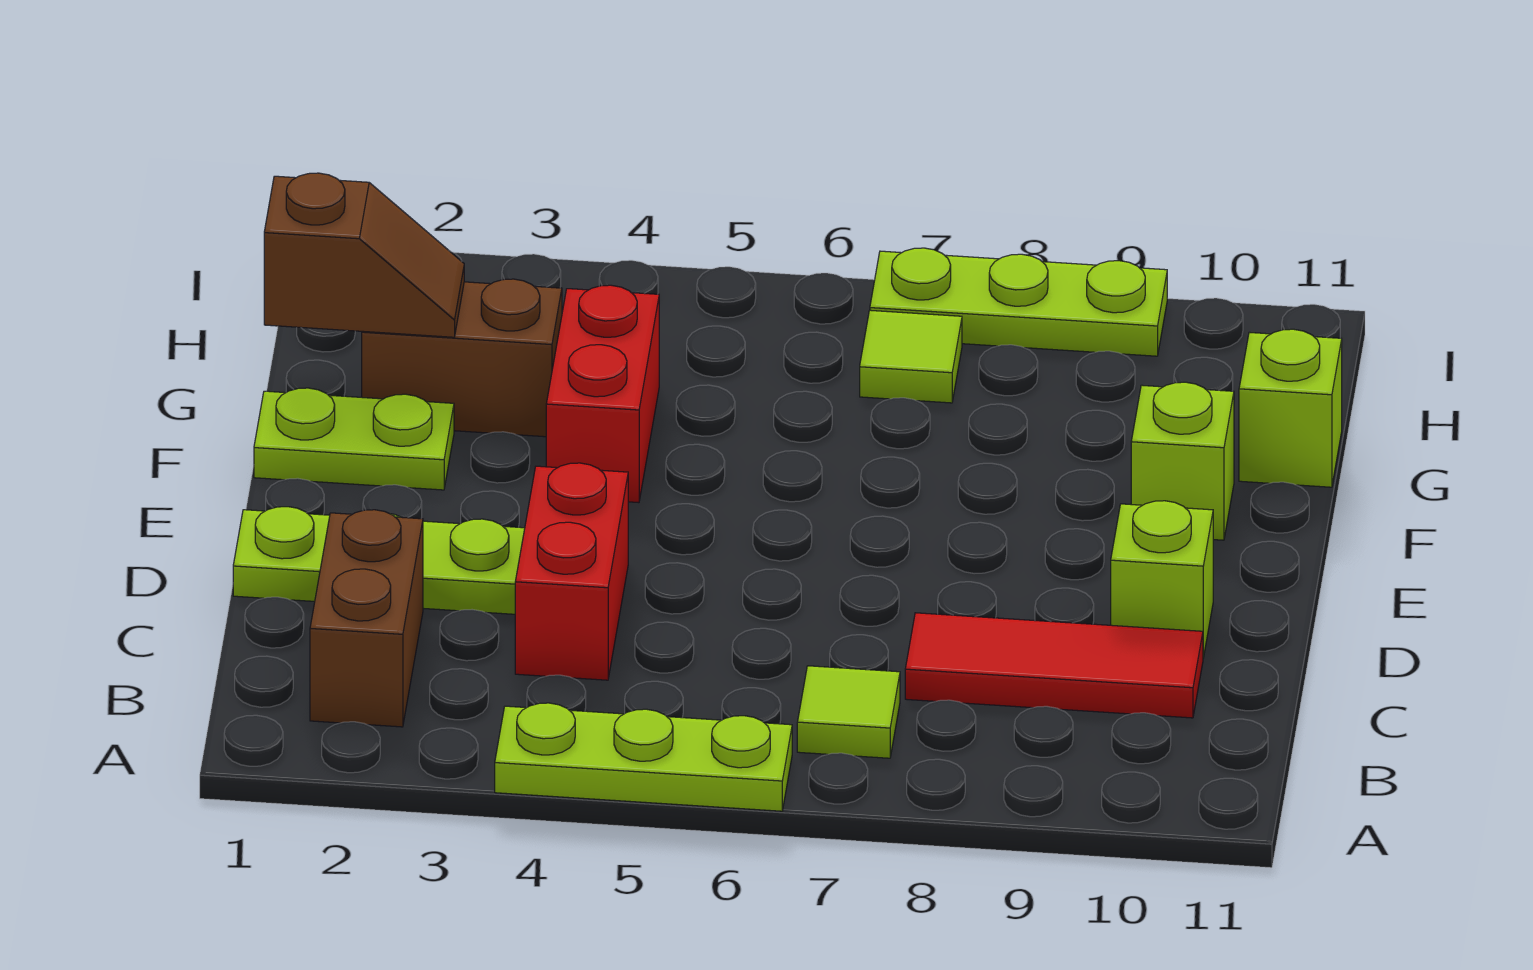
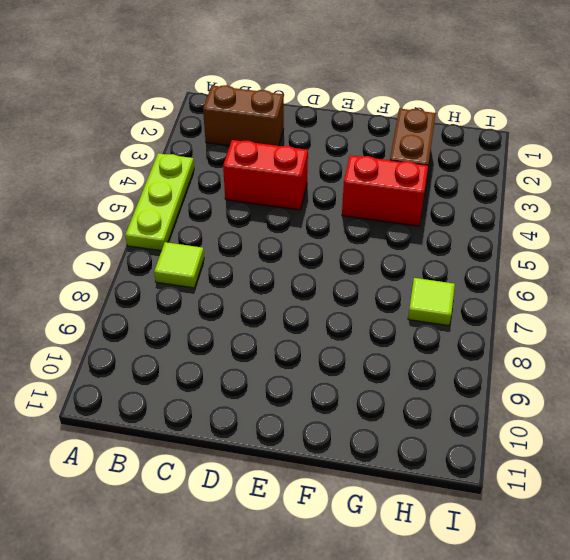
none -> red tile C8:C10 level 1
none -> lime plate D1:D3 level 1
none -> lime brick D10 level 1

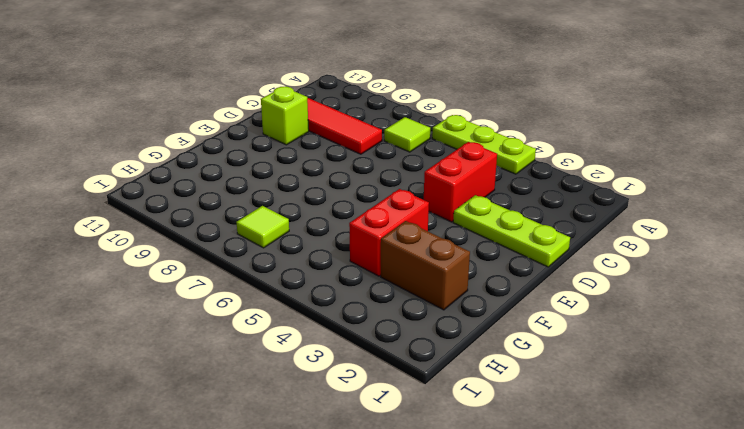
none -> brown brick B2:C2 level 1
none -> lime plate F1:F2 level 1
none -> lime brick F10 level 1

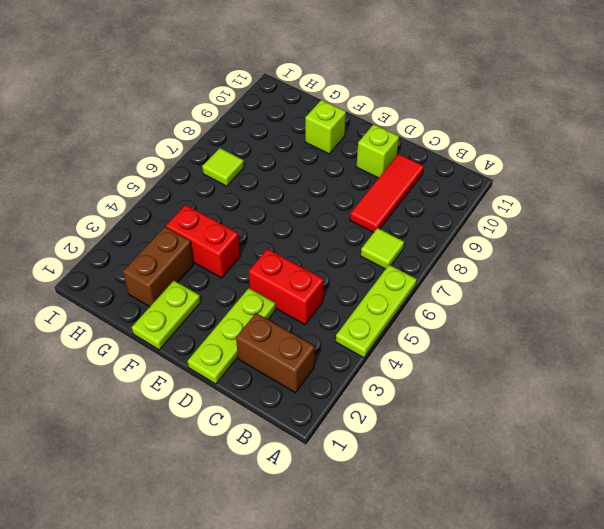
none -> lime brick G11 level 1
none -> lime plate I7:I9 level 1
none -> brown slope G1:G2 level 2 top 1

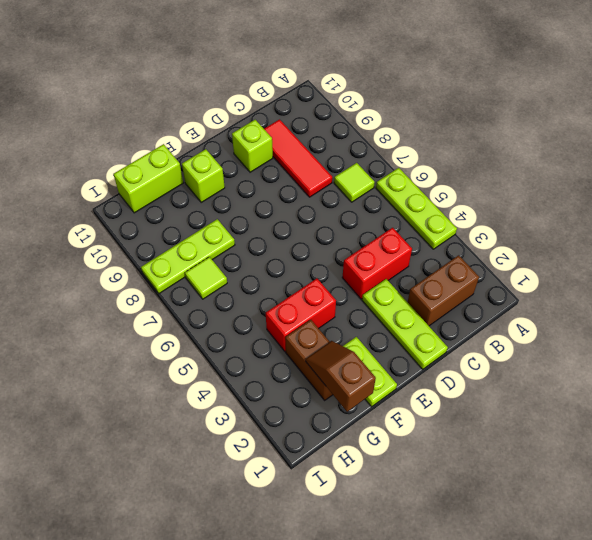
lime plate G8:I8 level 1 -> lime plate I7:I9 level 1
lime brick G11:H11 level 1 -> lime brick G11 level 1

